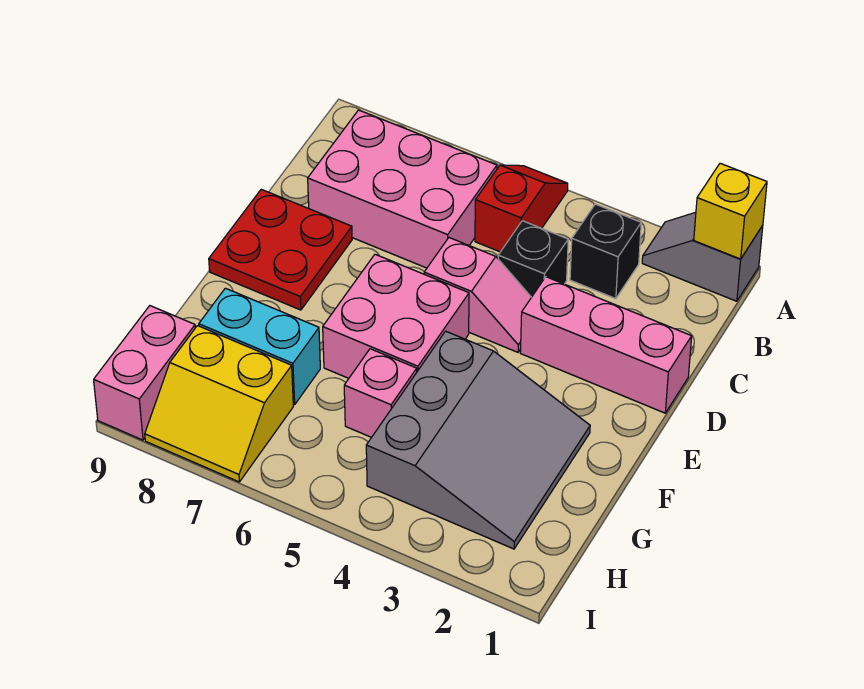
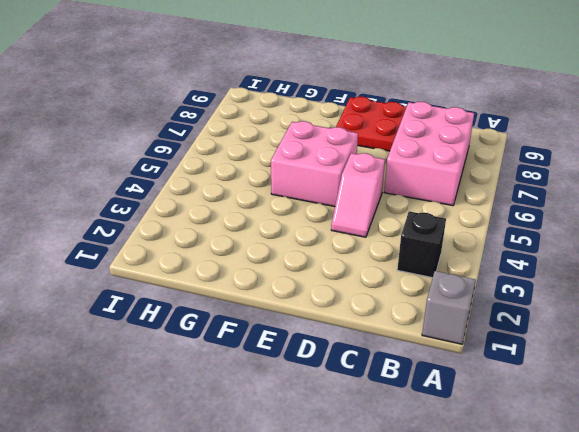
none -> red slope A5:B5 level 1 top B
none -> black brick C4 level 1
none -> pink brick D1:D3 level 1

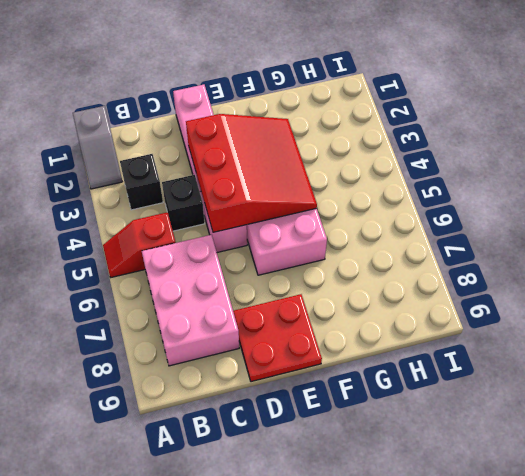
red slope D3:F5 level 2 top D -> none
none -> grey slope F2:H4 level 1 top 4
none -> pink brick G5 level 1
none -> cyan brick G7:G8 level 1

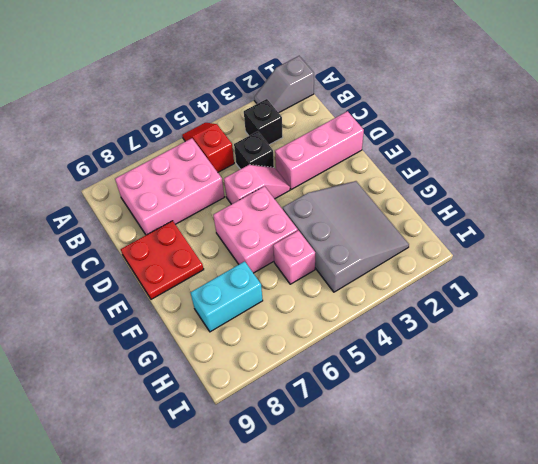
none -> yellow slope H7:I8 level 1 top H
none -> pink brick H9:I9 level 1
none -> yellow brick A1 level 2

